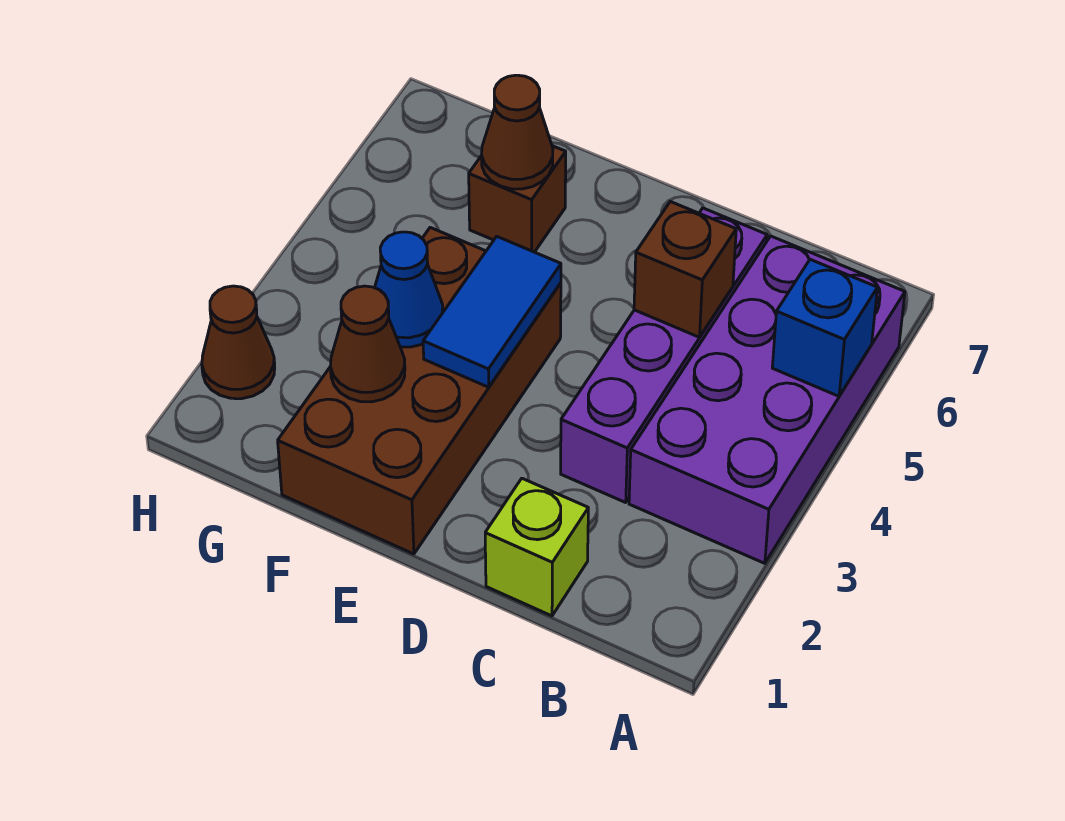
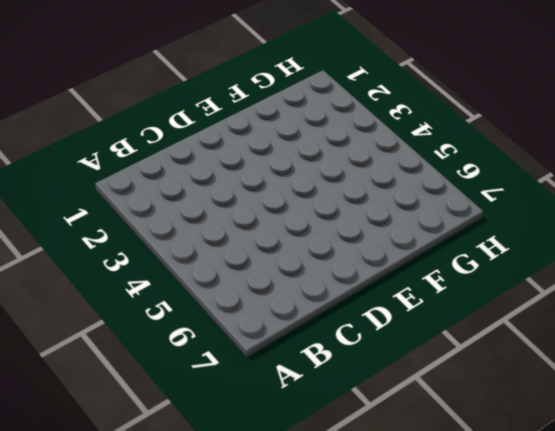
none -> purple brick A3:B6 level 1
none -> lime brick C1 level 1
none -> purple brick C3:C6 level 1

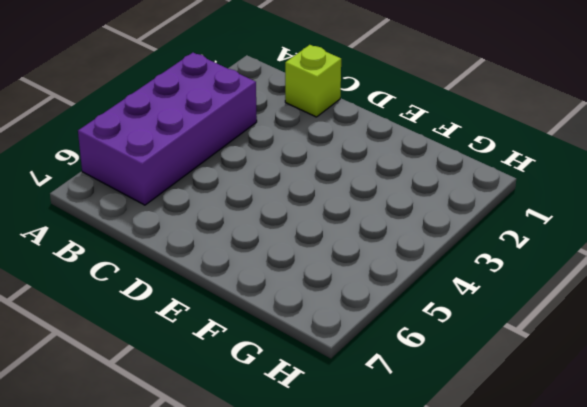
none -> purple brick C3:C6 level 1
none -> brown brick E1:F4 level 1
none -> brown brick F6 level 1

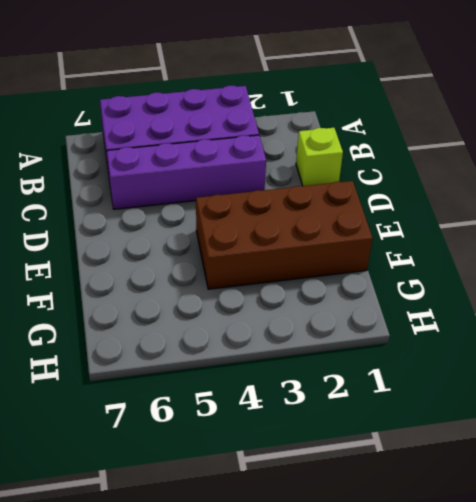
none -> brown brick F6 level 1
none -> brown cone H2 level 1
none -> blue brick A5 level 2

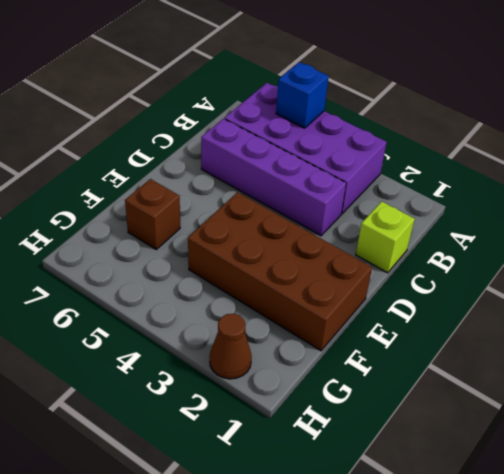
none -> brown brick C5 level 2
none -> blue tile E3:E4 level 2
none -> brown cone F2 level 2

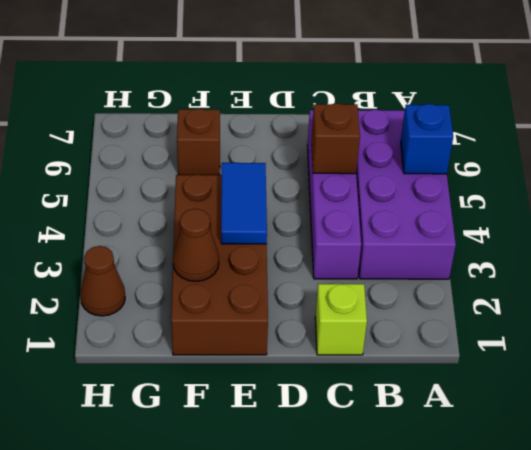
none -> blue cone F3 level 2
none -> brown cone F6 level 2

